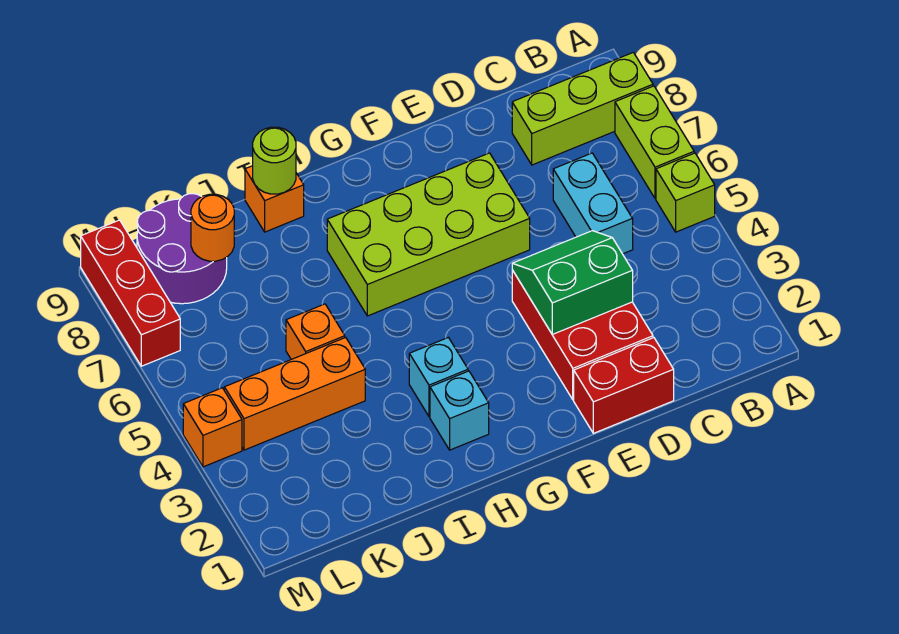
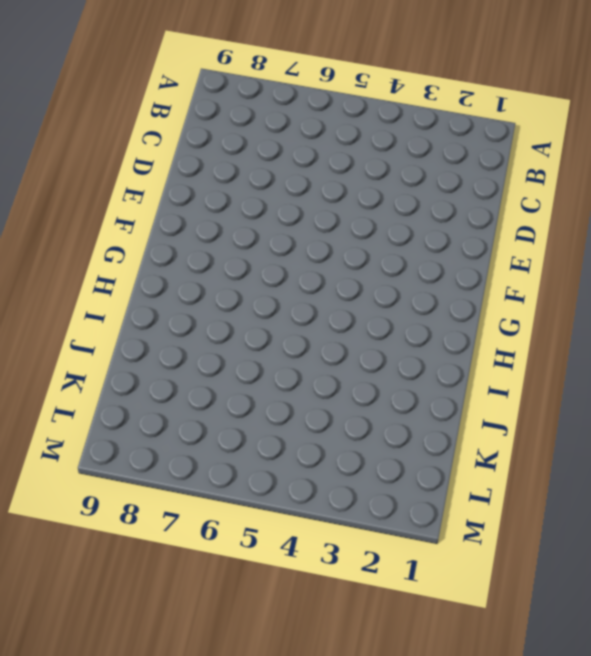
none -> lime brick A5 level 1
none -> lime brick A6:A7 level 1
none -> lime brick A8:C8 level 1

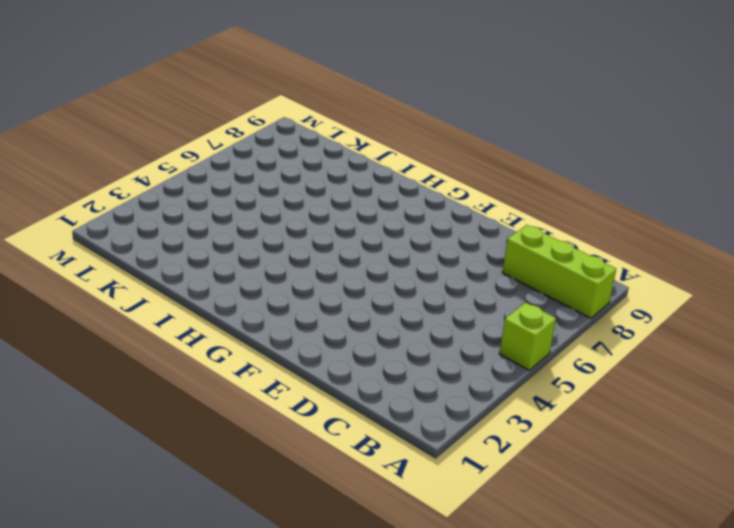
none -> lime brick A6:A7 level 1
none -> cyan brick C5:C6 level 1
none -> red brick D1:E1 level 1

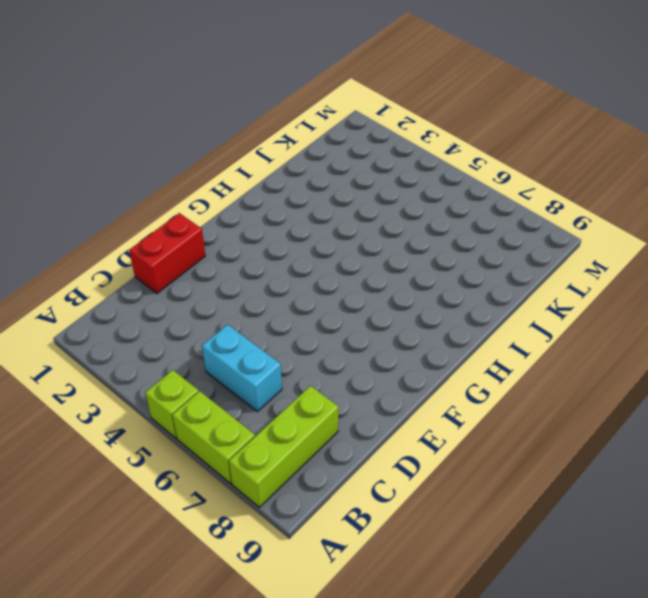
none -> red brick D2:E4 level 1
none -> lime brick E6:H7 level 1
none -> cyan brick H2 level 1

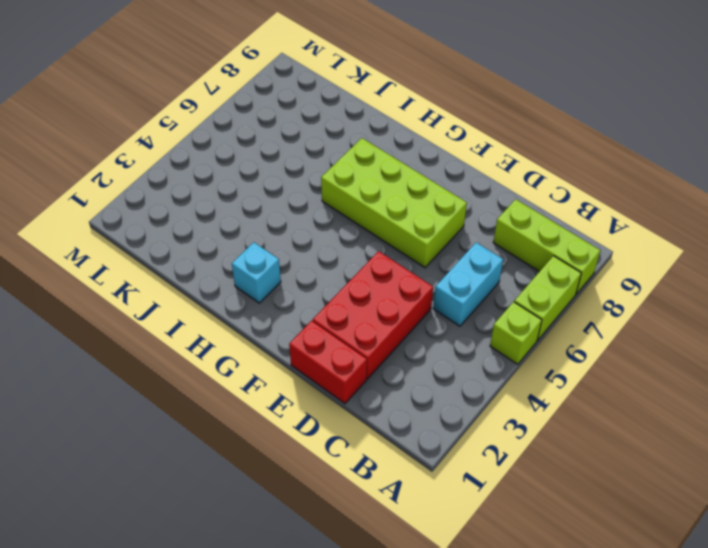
none -> cyan brick H3 level 1
none -> orange brick I9 level 1
none -> orange brick J4:L4 level 1

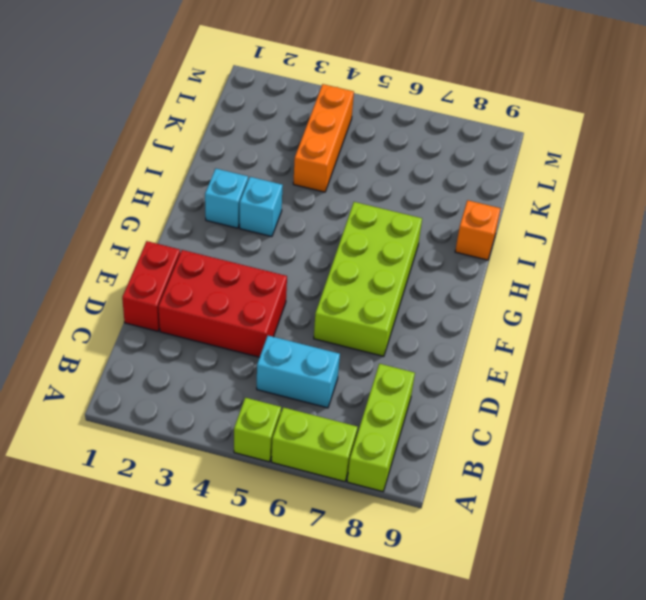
none -> orange brick J5 level 1
none -> purple round brick K8:L9 level 1
none -> orange brick M4 level 1

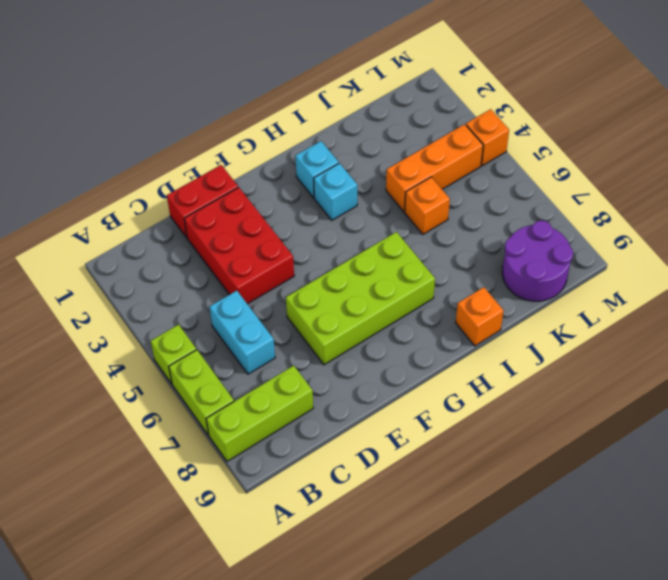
none -> red brick M7:M9 level 1
none -> green slope D3:E4 level 2 top 3
none -> lime round brick I9 level 2

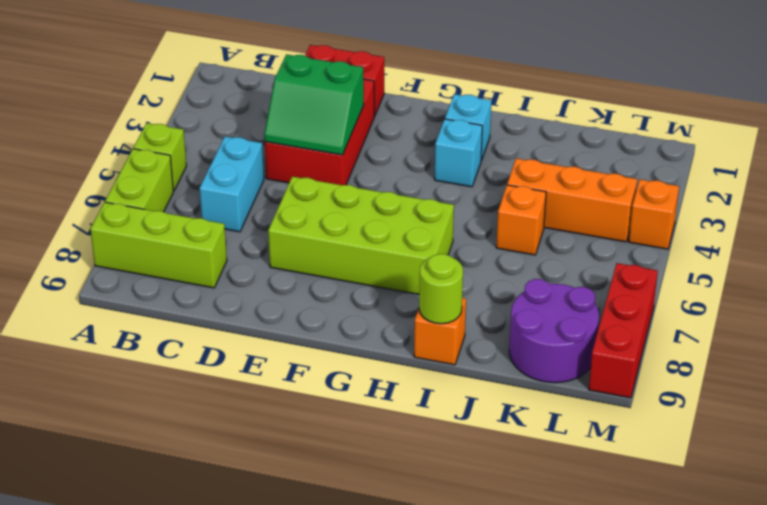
none -> orange round brick K8 level 2

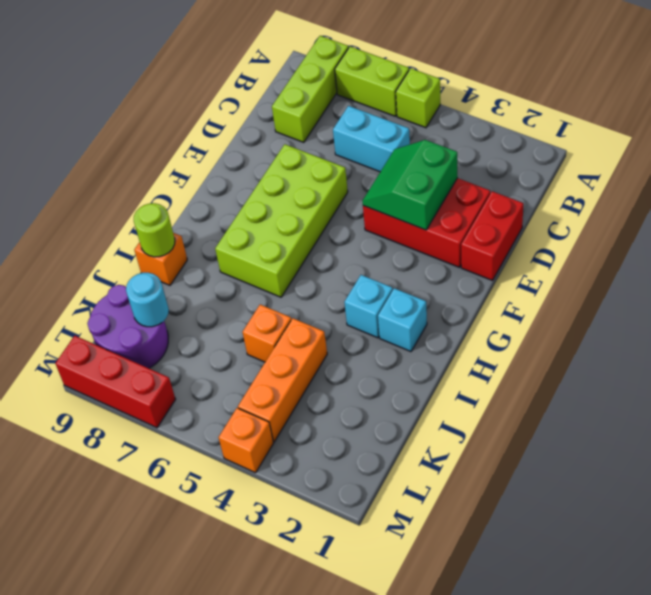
cyan round brick K8 level 2 -> orange round brick K8 level 2

